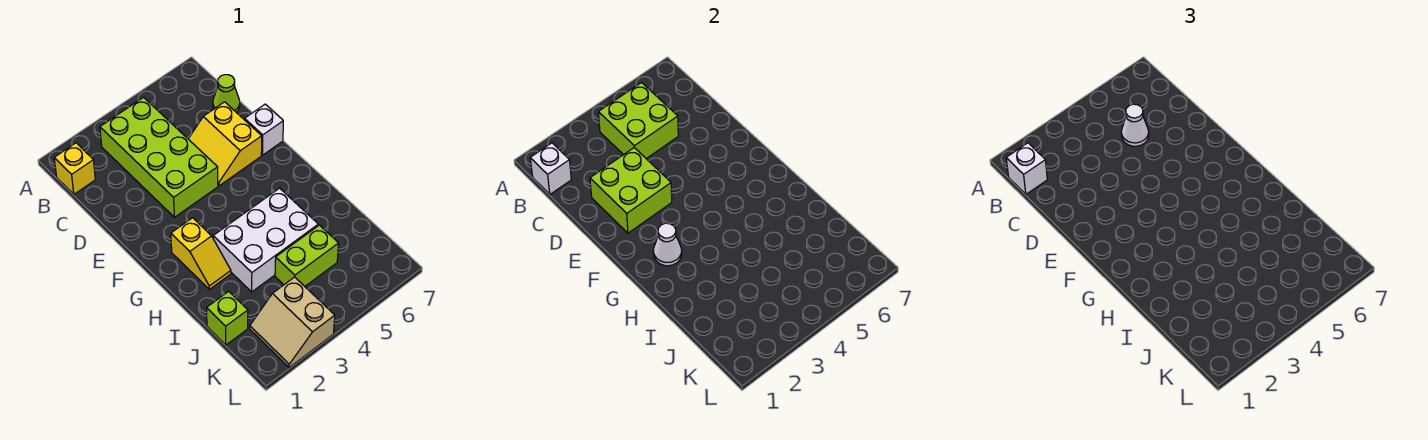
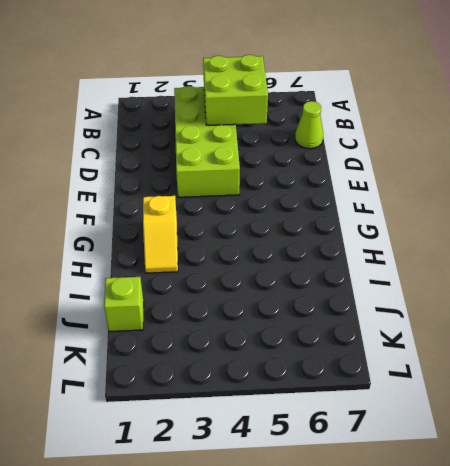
none -> yellow brick B1 level 1
none -> yellow slope D5:E6 level 1 top 6
none -> white brick E7 level 1

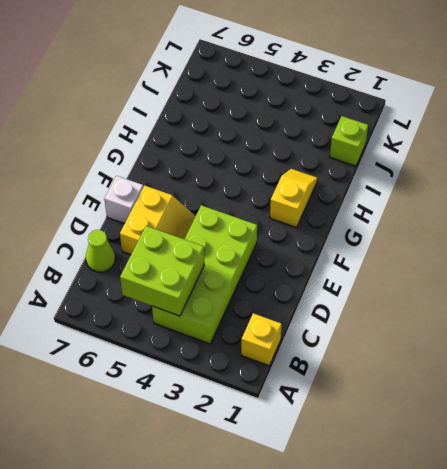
none -> white brick H3:I5 level 1
none -> lime brick J4:J5 level 1
none -> tan slope K2:L3 level 1 top 3

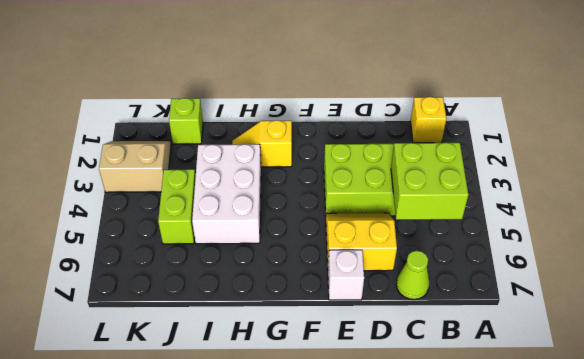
none -> white brick B1 level 2
none -> lime brick D2:E3 level 2
none -> white cone G2 level 2

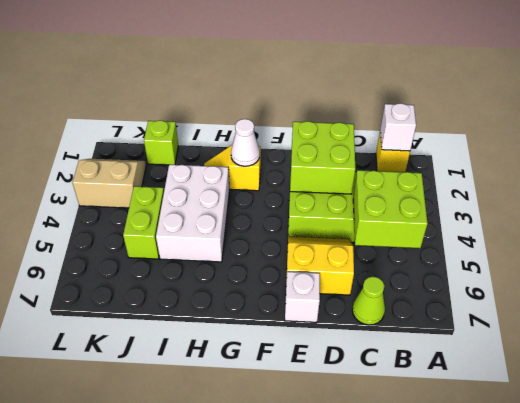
none -> white brick B1 level 3
none -> white cone C5 level 3

